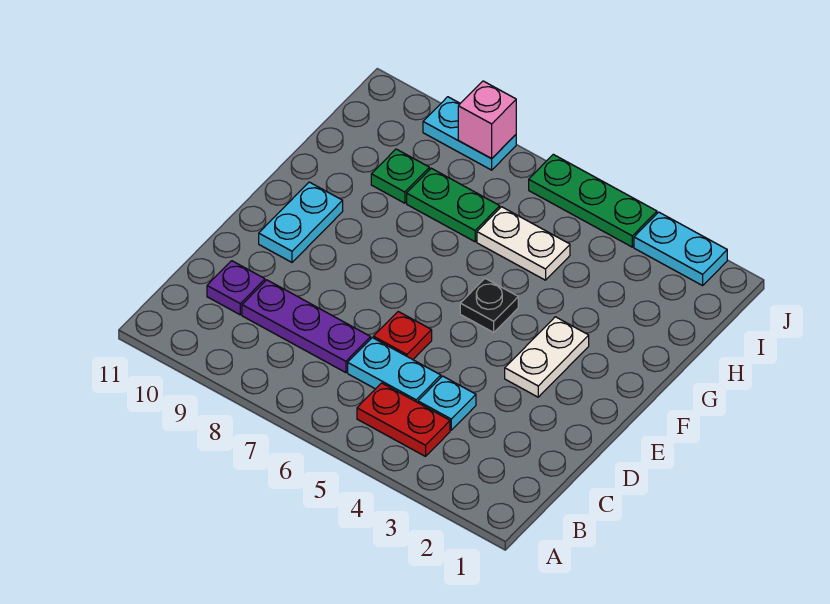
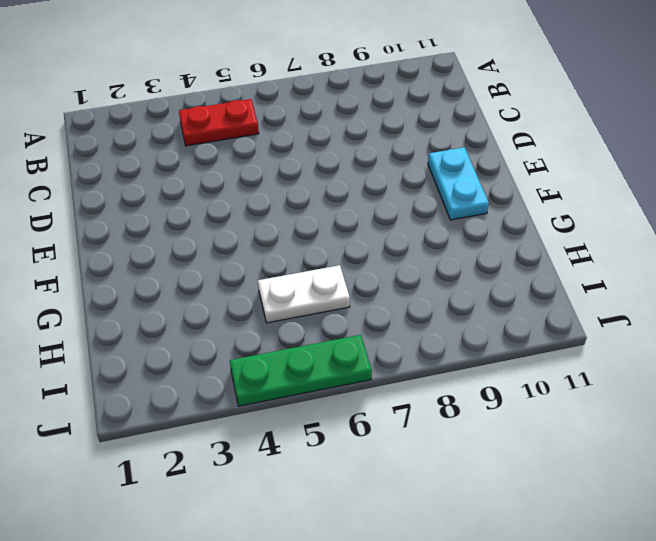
none -> cyan plate C4 level 1
none -> cyan plate C5:C6 level 1
none -> purple plate C7:C9 level 1

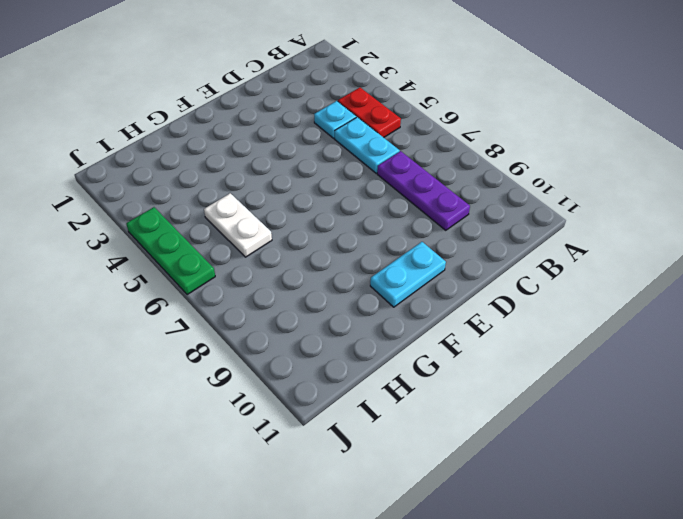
none -> purple plate C10 level 1
none -> red plate D6 level 1
none -> white plate E3:F3 level 1

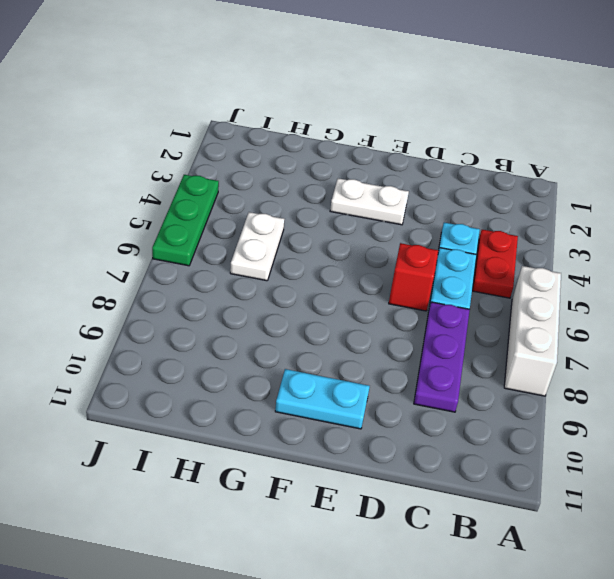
white brick A6:A8 level 1 -> none
red brick D6 level 1 -> red plate D6 level 1
none -> purple plate C10 level 1
none -> black plate F5 level 1
none -> green plate H7:H8 level 1

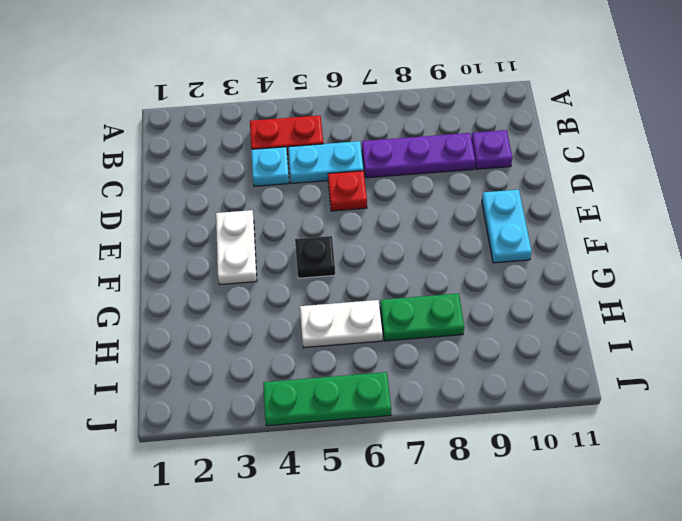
none -> green plate H9 level 1
none -> cyan plate J2:J3 level 1
none -> cyan plate J8:J9 level 1

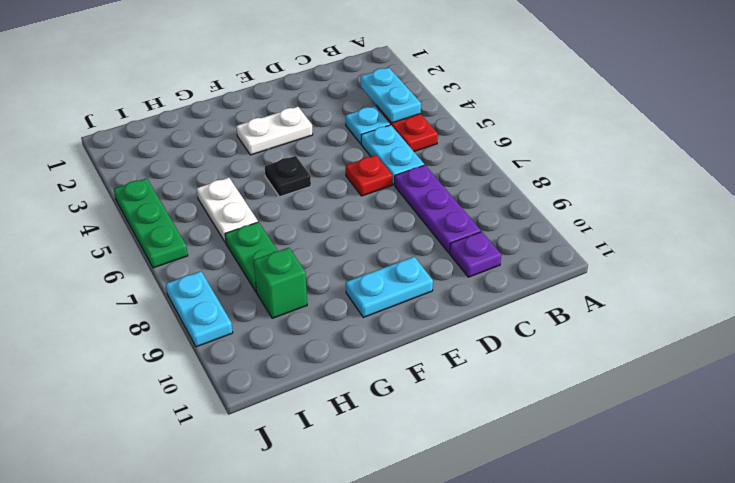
cyan plate B3:B4 level 2 -> cyan plate J2:J3 level 1
green brick H9 level 1 -> green plate H9 level 1
none -> pink brick J8 level 2

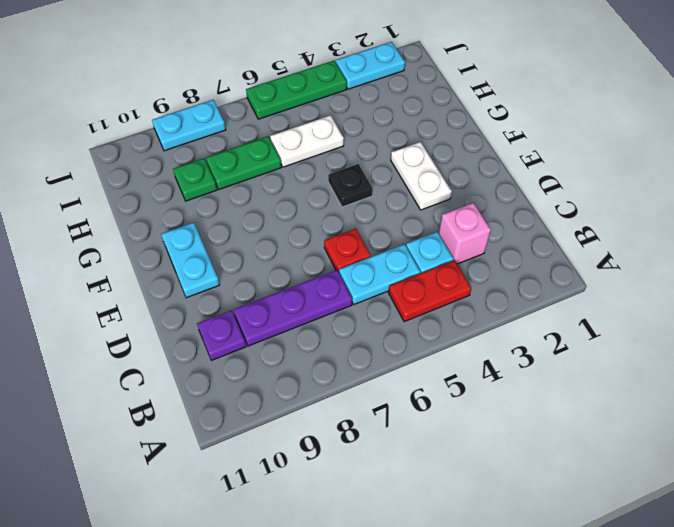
pink brick C3 level 1 -> pink brick J8 level 2

